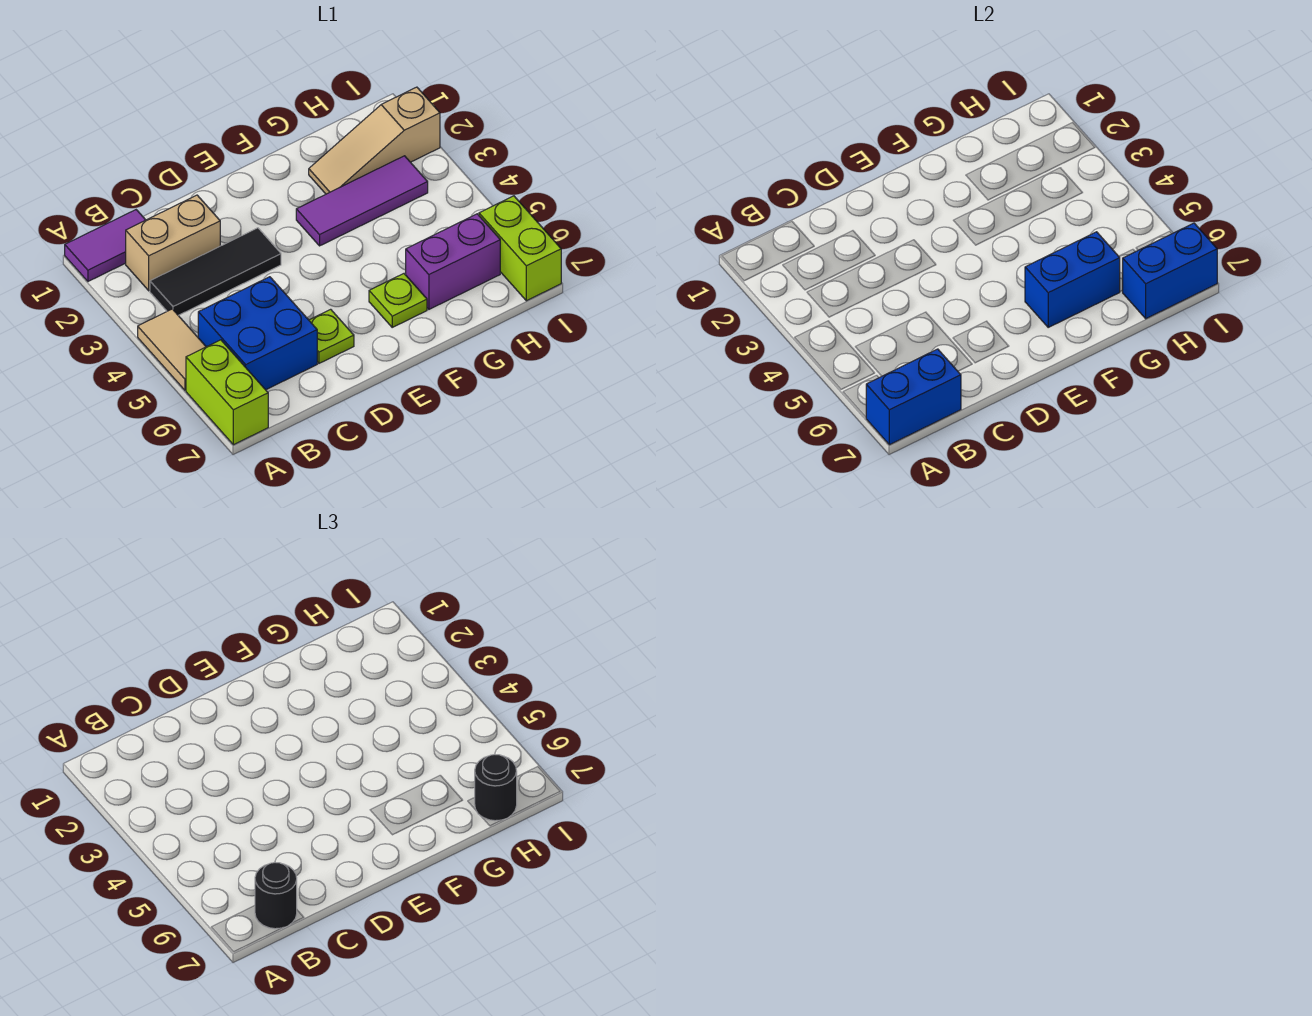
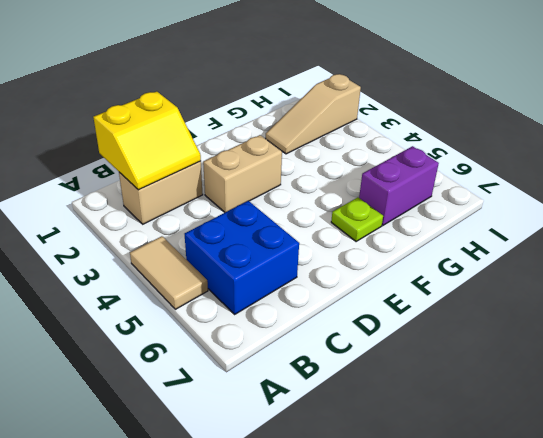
yellow slope B1:C2 level 2 top 1 -> none
tan brick D3:E3 level 1 -> black tile B3:D3 level 1
none -> purple tile A1:B1 level 1
none -> lime brick A6:A7 level 1
none -> lime plate D6 level 1

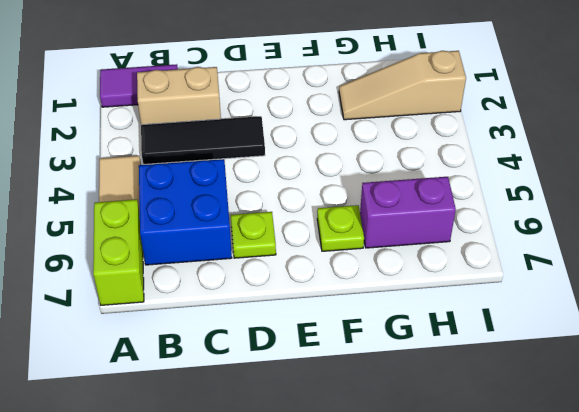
none -> purple tile F3:H3 level 1
none -> lime brick I6:I7 level 1
none -> blue brick A7:B7 level 2

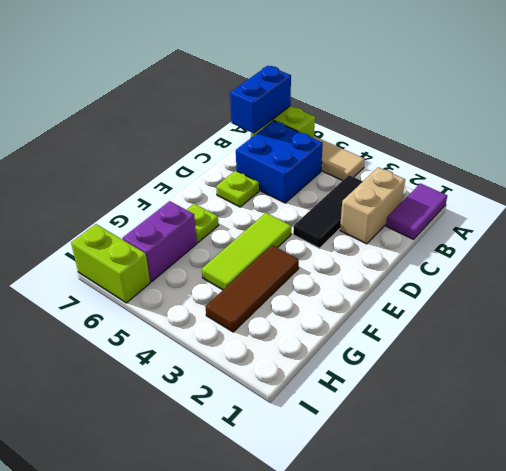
lime tile E4:G4 level 1 -> none
brown tile F3:H3 level 1 -> purple tile F3:H3 level 1
none -> tan slope G2:I2 level 1 top I
none -> blue brick F6:G6 level 2
none -> blue brick H7:I7 level 2

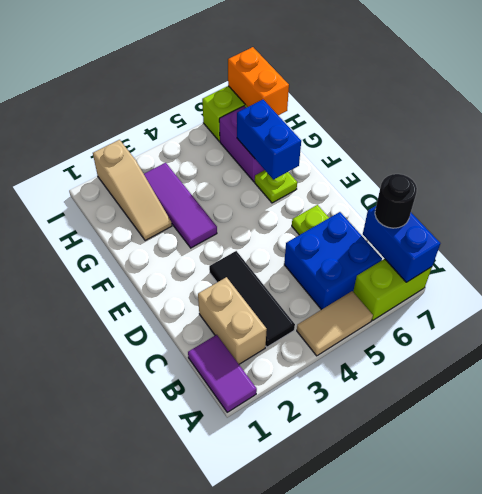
orange brick H7:I7 level 2 -> blue brick H7:I7 level 2
none -> black round brick H7 level 3

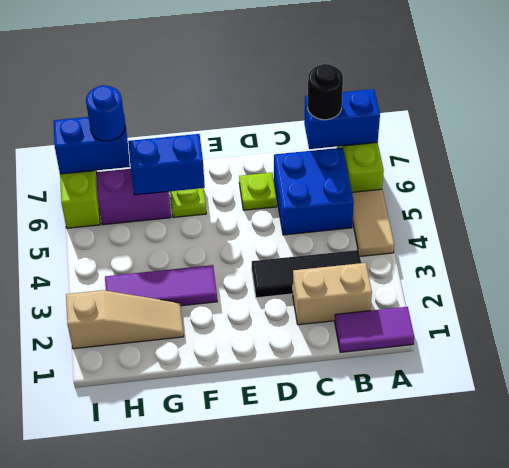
blue round brick H7 level 3 -> black round brick H7 level 3

